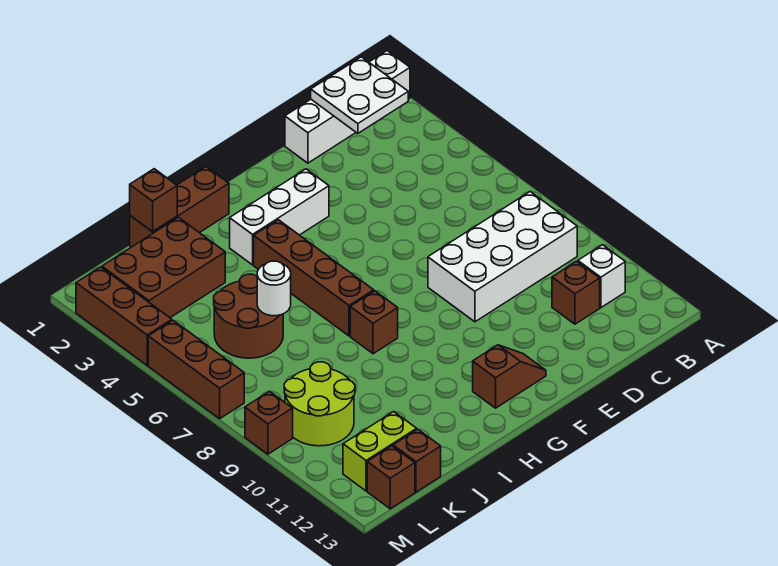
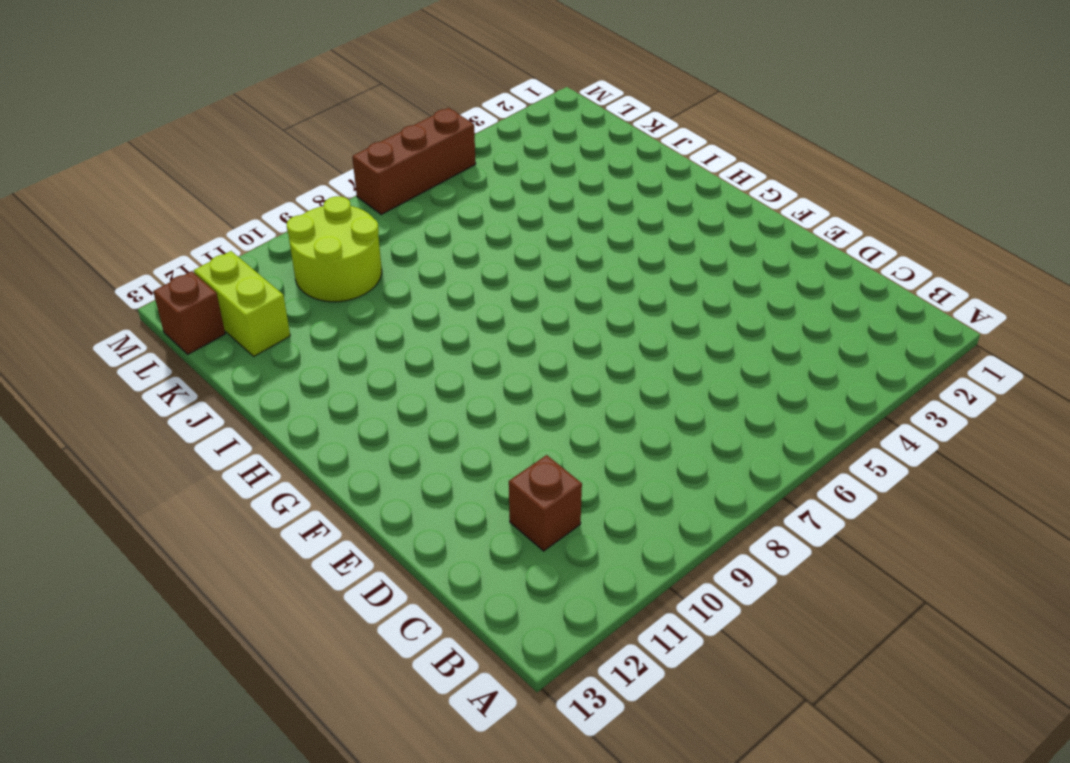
none -> white brick A1:D1 level 1
none -> white brick B8:E9 level 1
none -> white brick B11 level 1

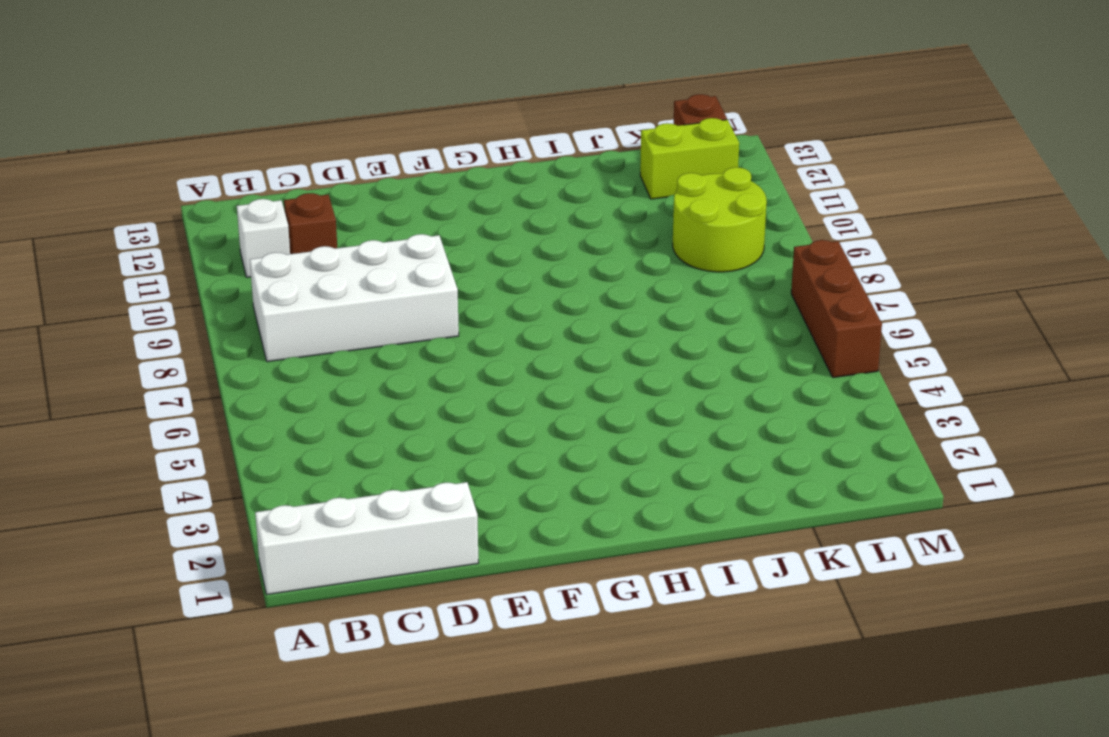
none -> white brick F3:H3 level 1
none -> brown slope F12:G12 level 1 top G
none -> brown brick H1:J1 level 1

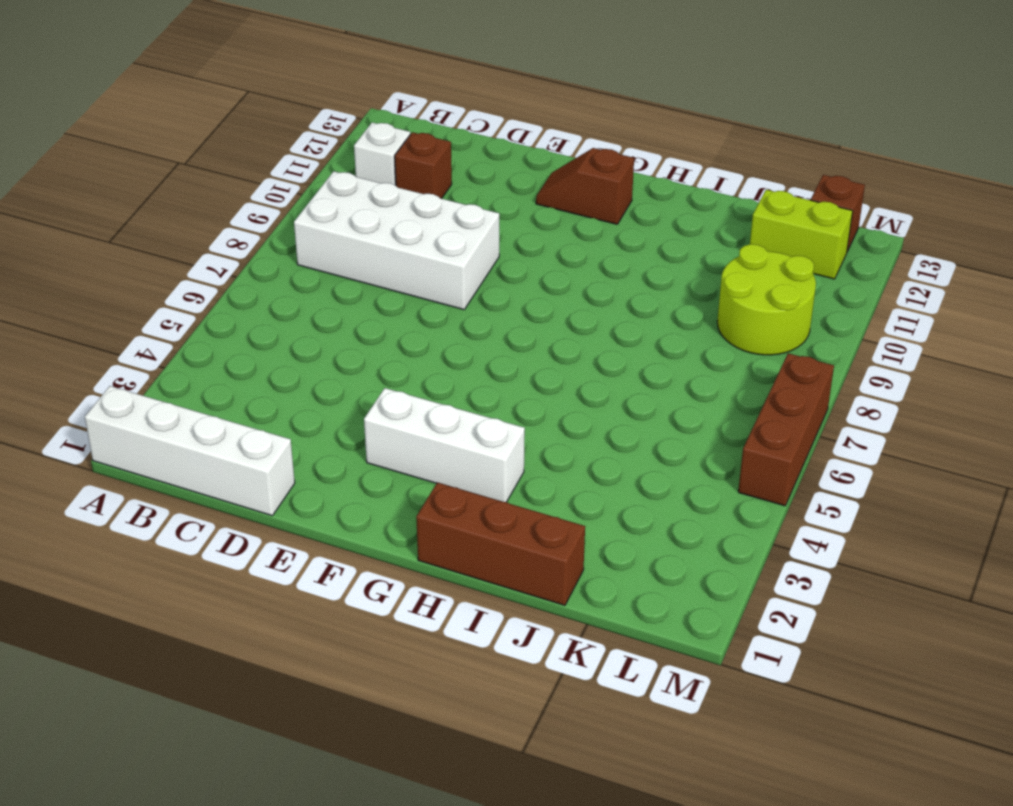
none -> brown brick H4:H7 level 1
none -> brown brick H8 level 1
none -> brown brick J2:L3 level 1

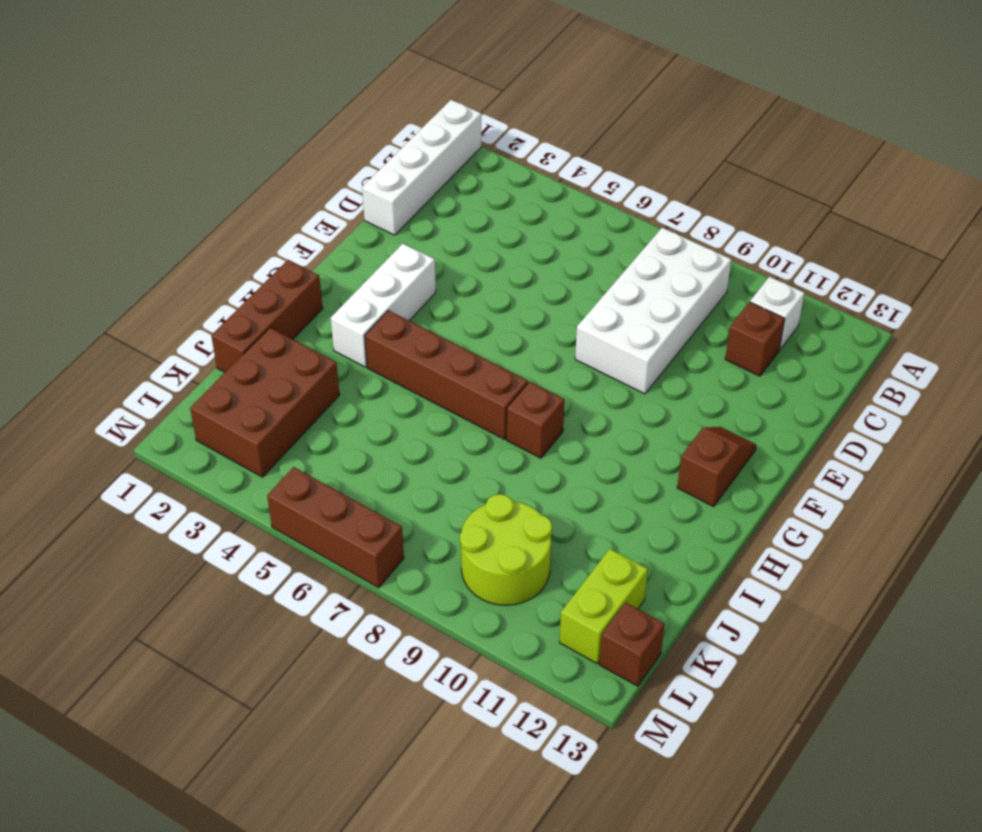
none -> brown round brick J5:K6 level 1
none -> brown brick K13 level 1
none -> brown brick M2:M4 level 1

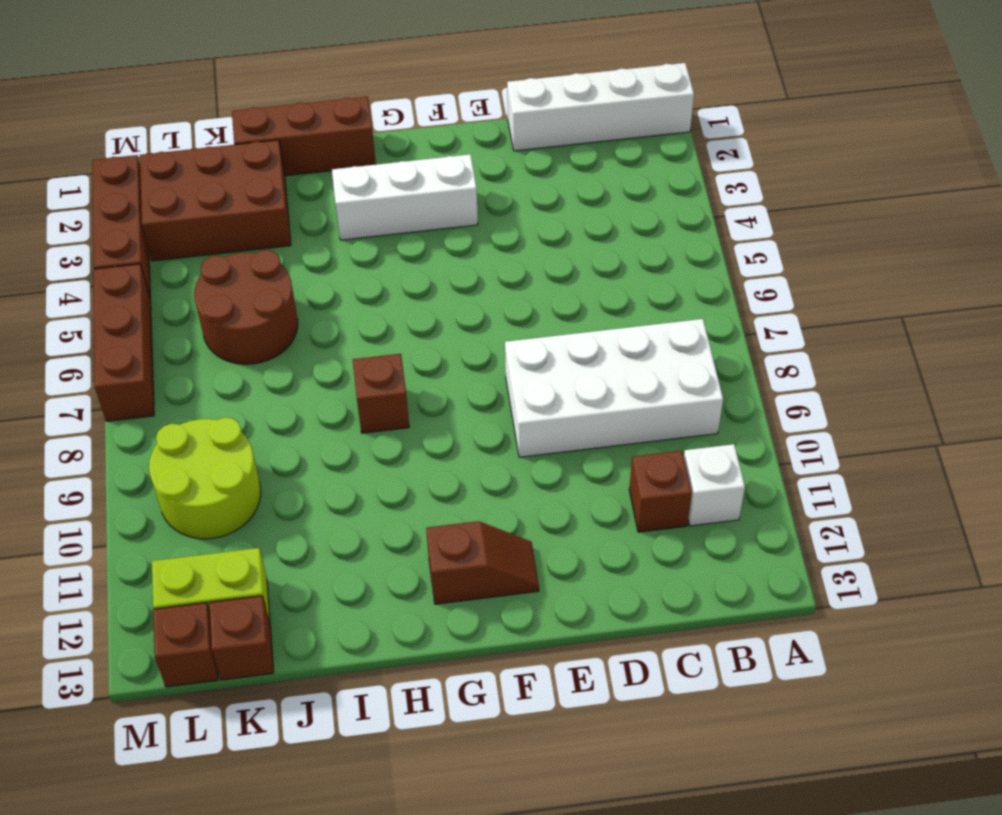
none -> brown brick H4:H7 level 1
none -> brown brick M9 level 1
none -> white plate B1:C2 level 2

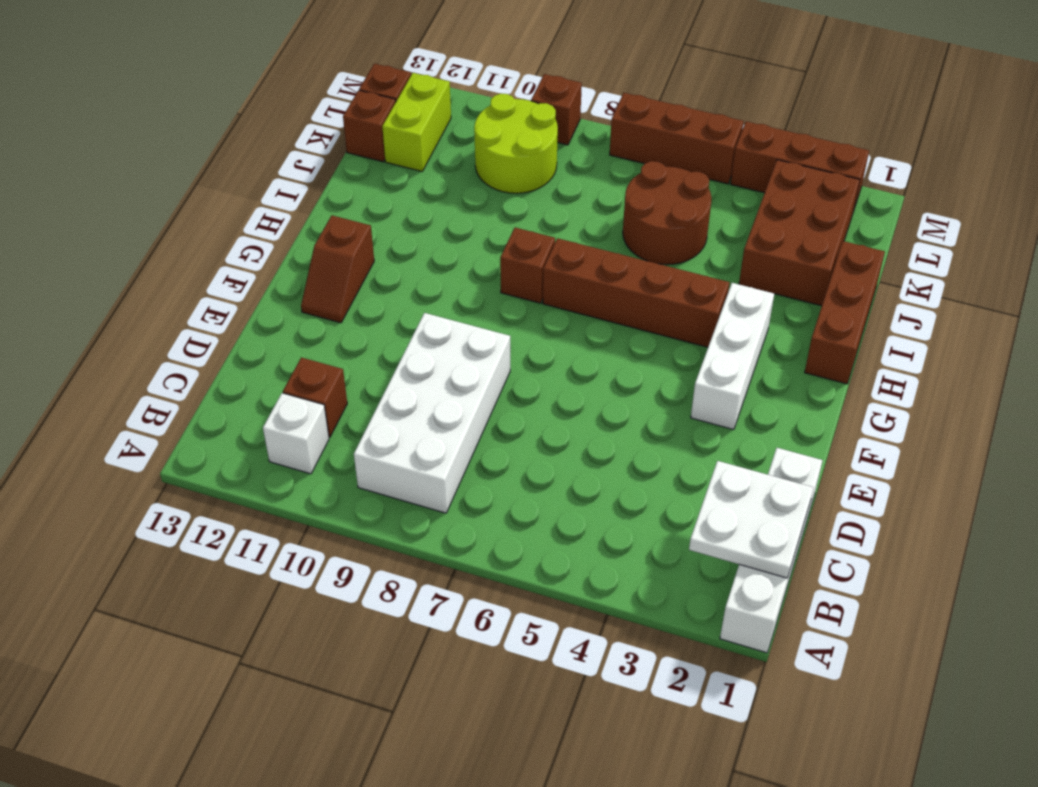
none -> brown brick J1 level 2
none -> white round brick J6 level 2

